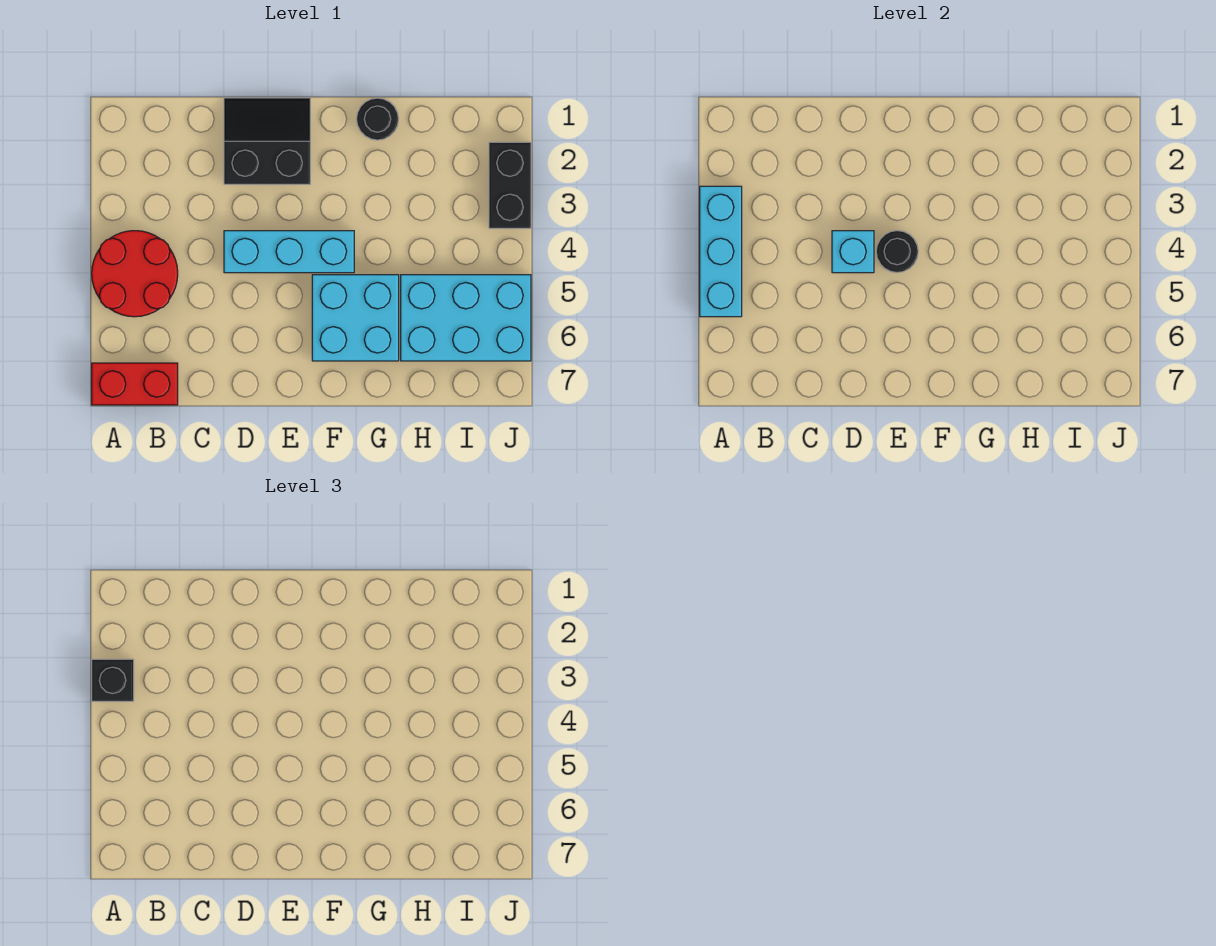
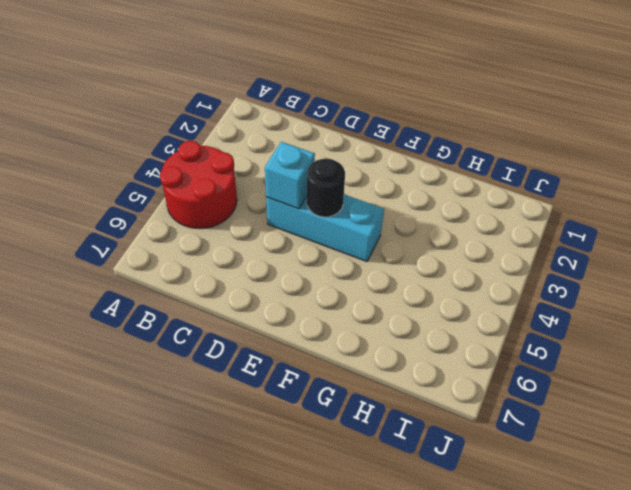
none -> red brick A7:B7 level 1
none -> black slope D1:E2 level 1 top 2
none -> cyan brick F5:G6 level 1

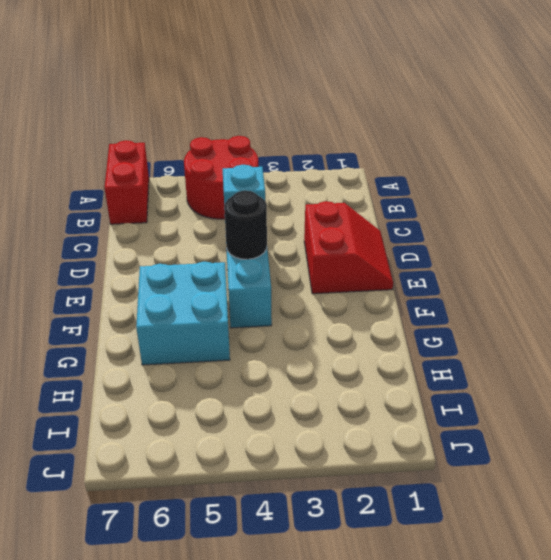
red slope D1:E2 level 1 top 2 -> black slope D1:E2 level 1 top 2
none -> black round brick G1 level 1
none -> cyan brick H5:J6 level 1
none -> black brick J2:J3 level 1

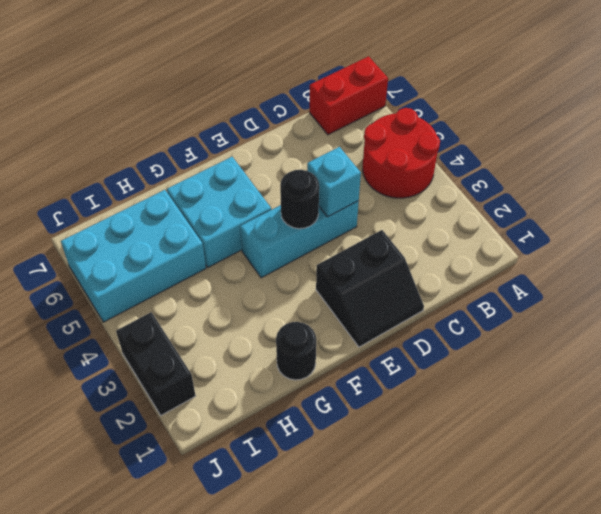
none -> cyan brick A3:A5 level 2
none -> black brick A3 level 3

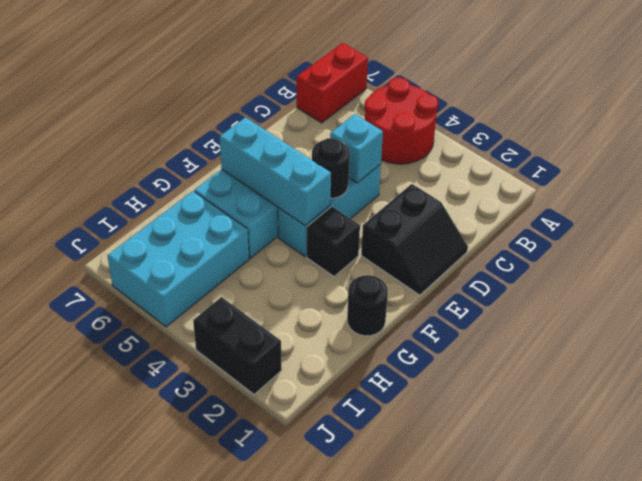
black brick F3 level 1 -> black brick A3 level 3
cyan brick F4:F6 level 2 -> cyan brick A3:A5 level 2

